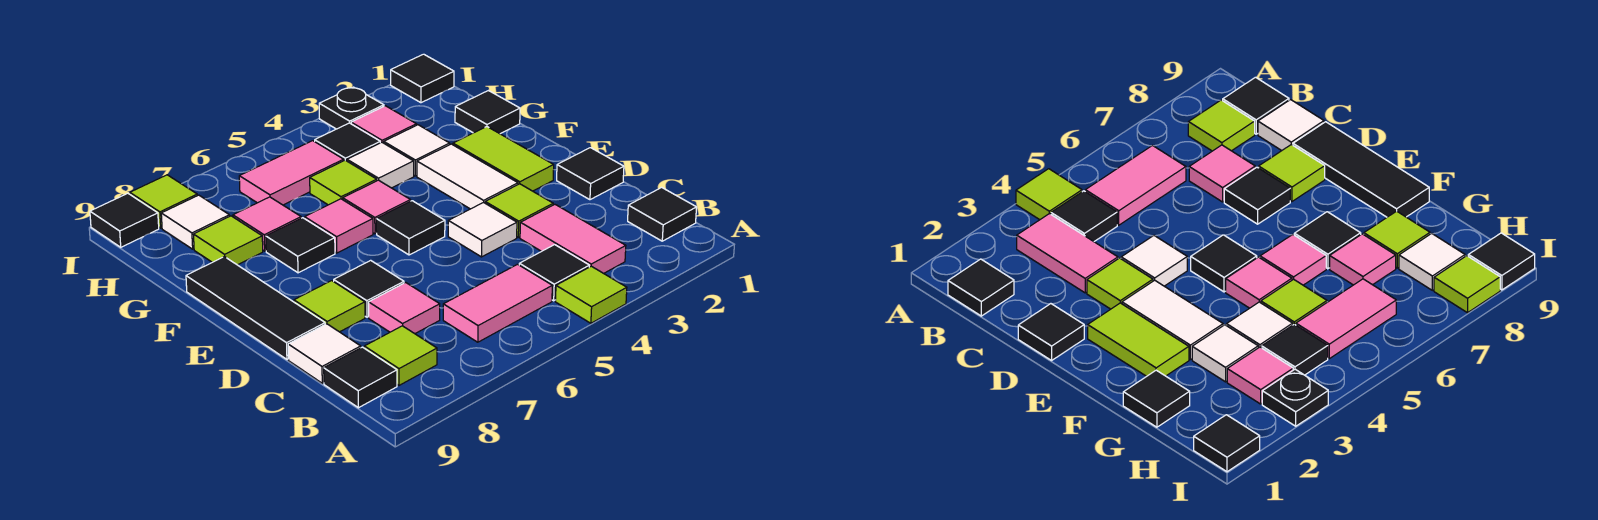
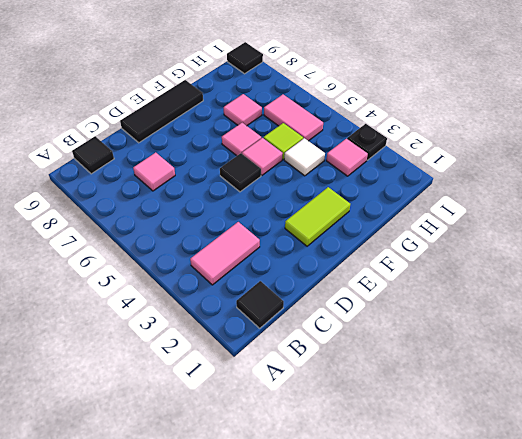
none -> lime tile A4 level 1
none -> black tile B4 level 1
none -> pink tile B5:B6 level 1
none -> lime tile B8 level 1

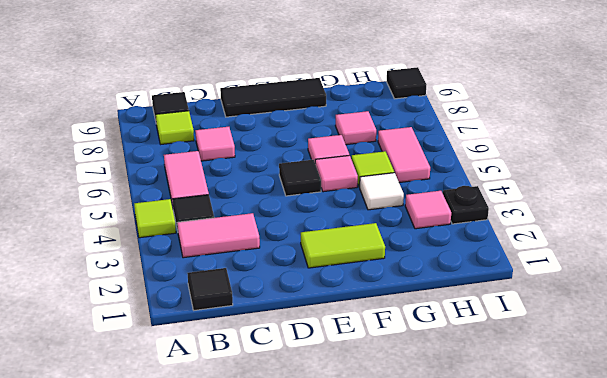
none -> white tile C9 level 1
none -> black tile D1 level 1
none -> lime tile D3 level 1
none -> white tile D4 level 1

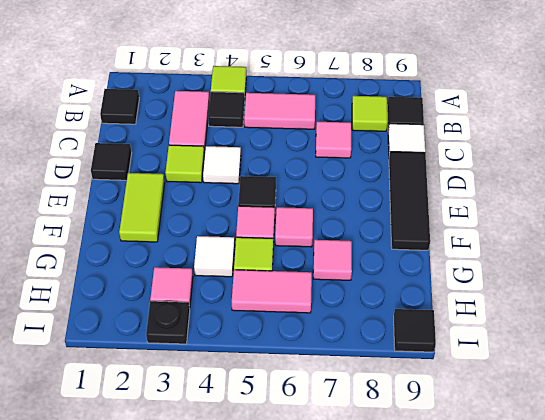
none -> black tile D7 level 1
none -> lime tile D8 level 1
none -> white tile E3:F3 level 1
none -> black tile F7 level 1

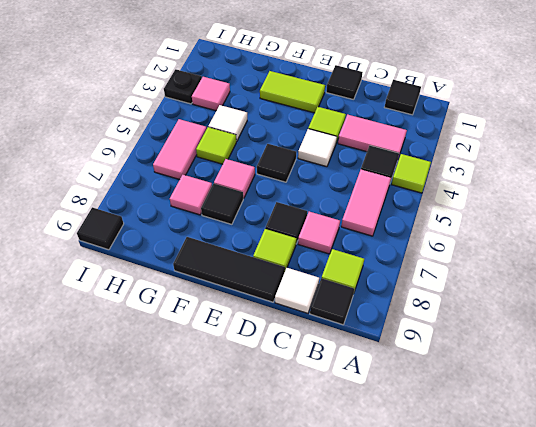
none -> white tile E3:F3 level 1
none -> pink tile F5 level 1
none -> black tile G1 level 1
none -> white tile G3 level 1

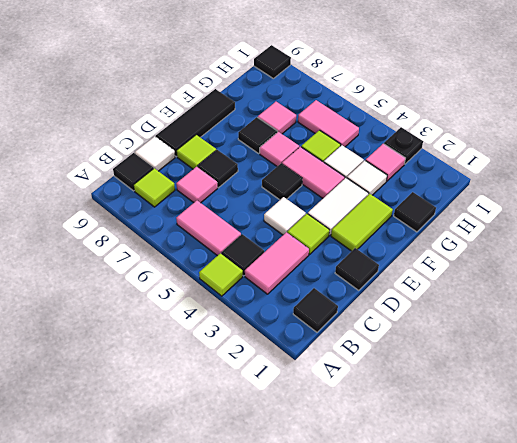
pink tile F4:F5 level 1 -> pink tile F5 level 1
none -> lime tile G8 level 1
none -> black tile H4 level 1
none -> white tile H8 level 1
none -> black tile I1 level 1

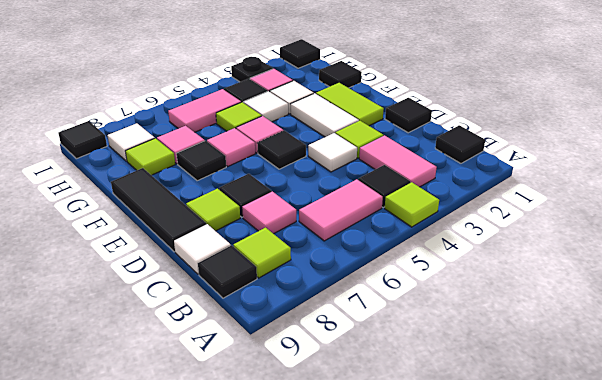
none -> lime tile I8 level 1

